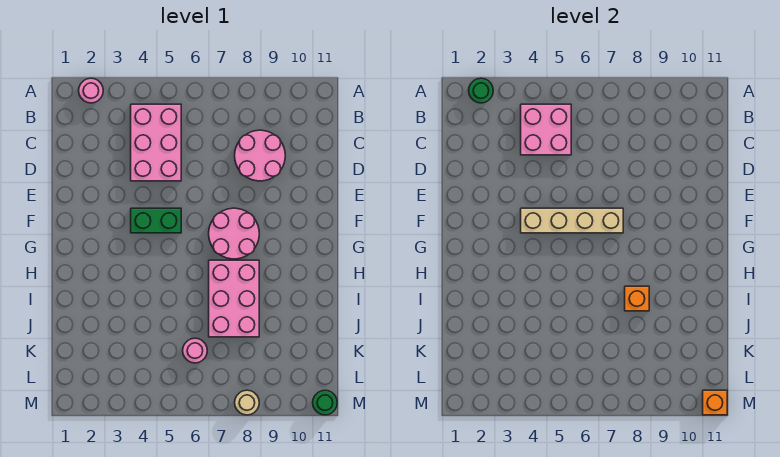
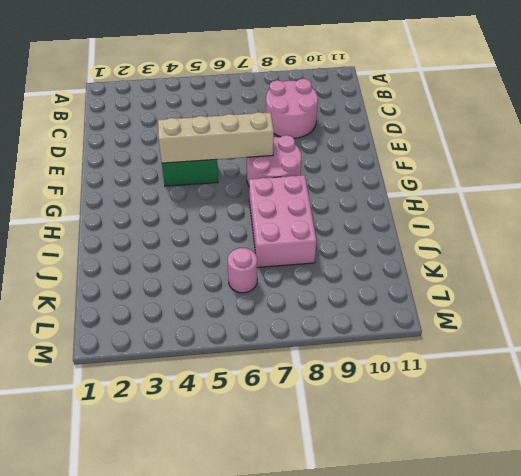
none -> pink round brick A2 level 1
none -> pink brick B4:D5 level 1
none -> tan round brick M8 level 1

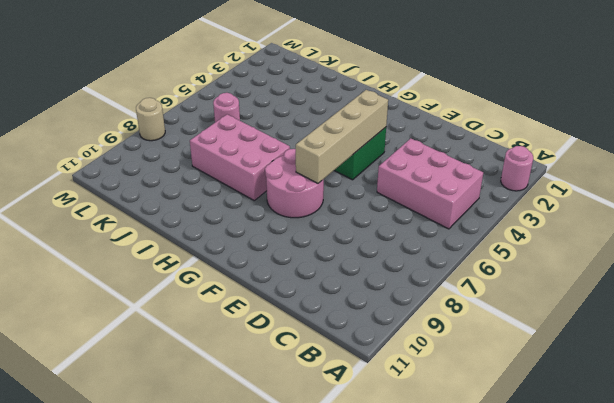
none -> pink round brick C8:D9 level 1
none -> green round brick M11 level 1
none -> green round brick A2 level 2

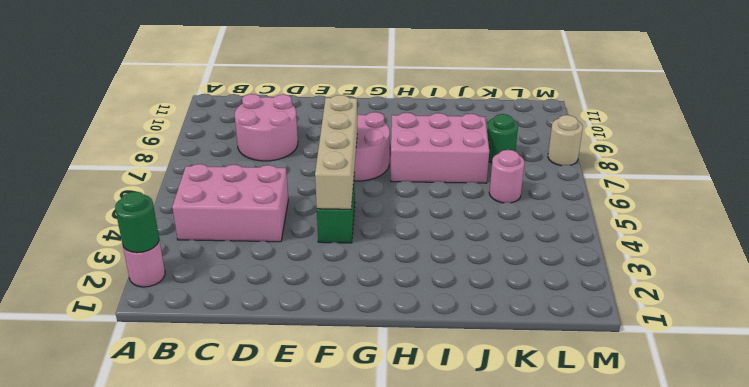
green round brick K8 level 1 -> green round brick M11 level 1
none -> pink brick B4:C5 level 2
none -> orange brick I8 level 2
none -> orange brick M11 level 2

